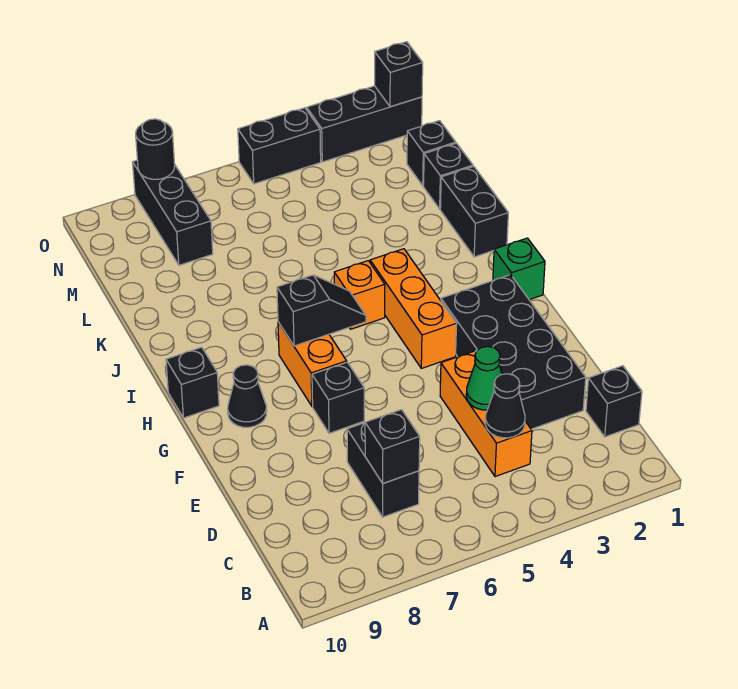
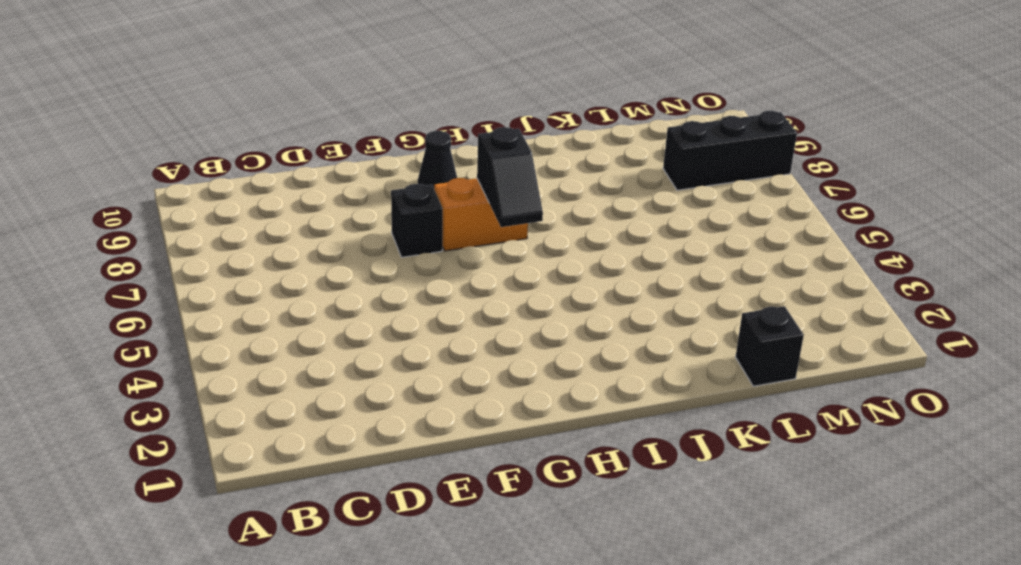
none -> black brick C1 level 1
none -> orange brick C4:E4 level 1
none -> black brick C7:D7 level 1

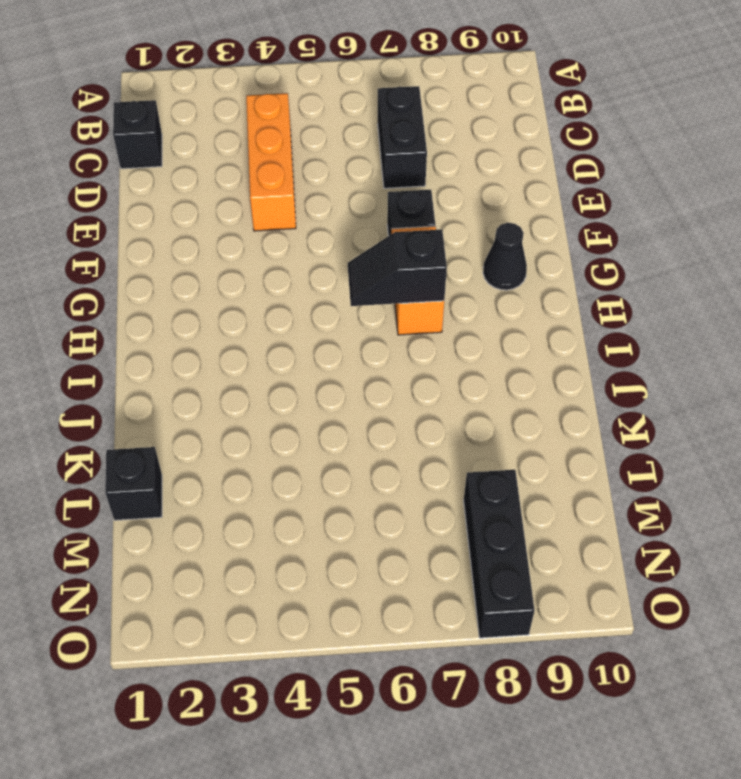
none -> black brick D2:G3 level 1
none -> orange brick G4:I4 level 1
none -> green brick H1 level 1

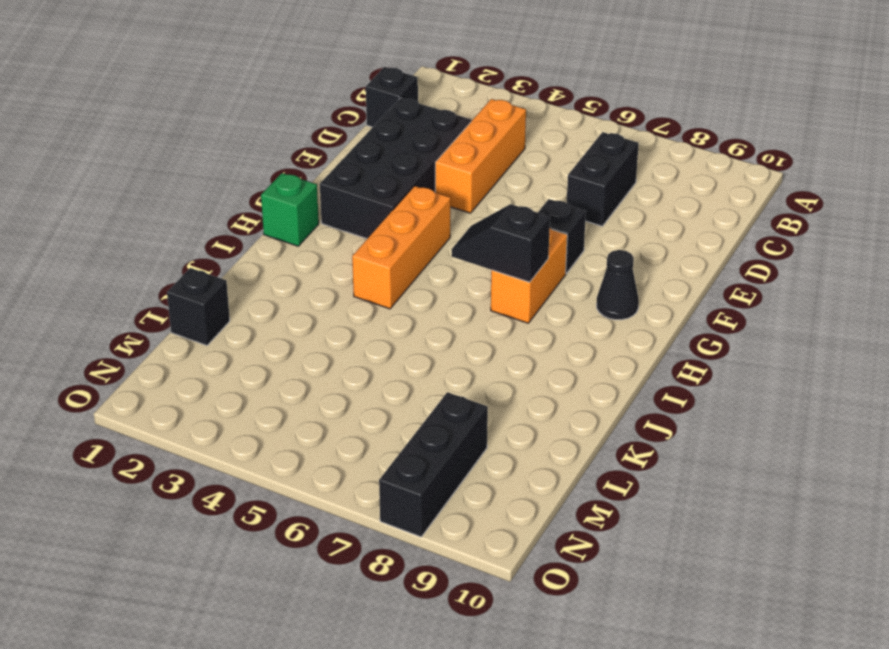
none -> black brick H10 level 1
none -> orange brick I5 level 1
none -> black brick J1:K1 level 1

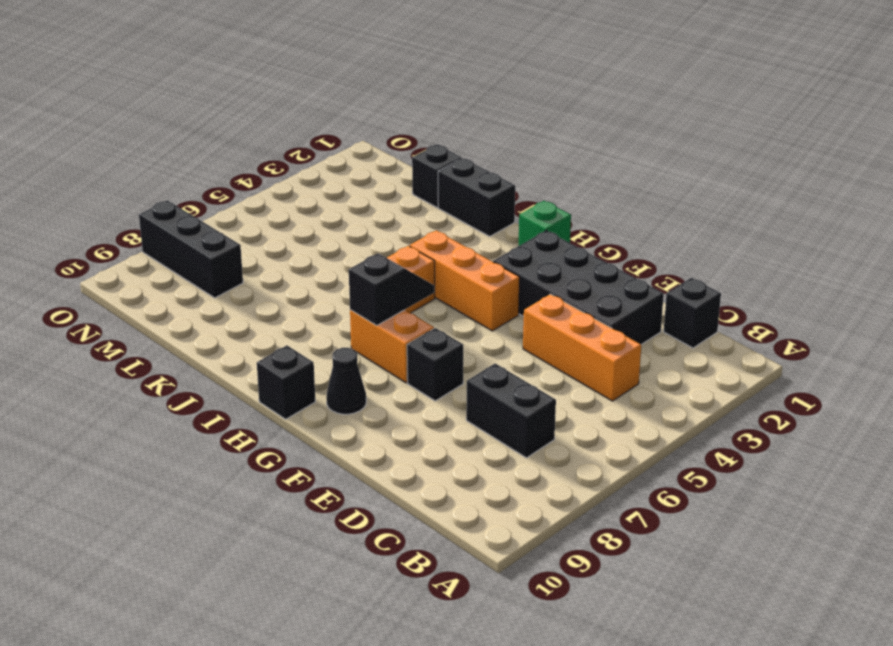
none -> black brick M1 level 1
none -> black brick O1:O3 level 1
none -> black brick O4:O5 level 1

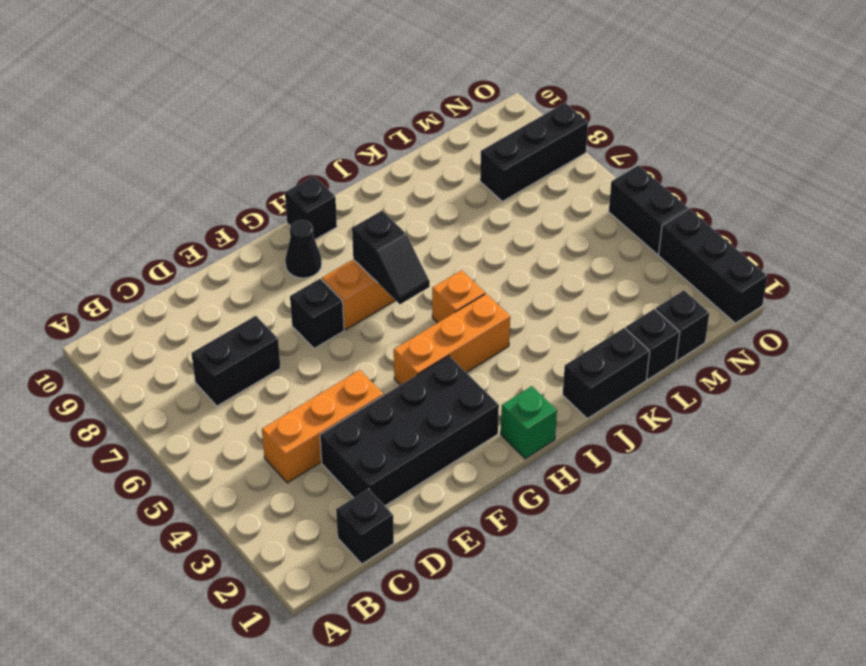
none -> black cone C4 level 2
none -> black brick C7 level 2
none -> green cone D4 level 2

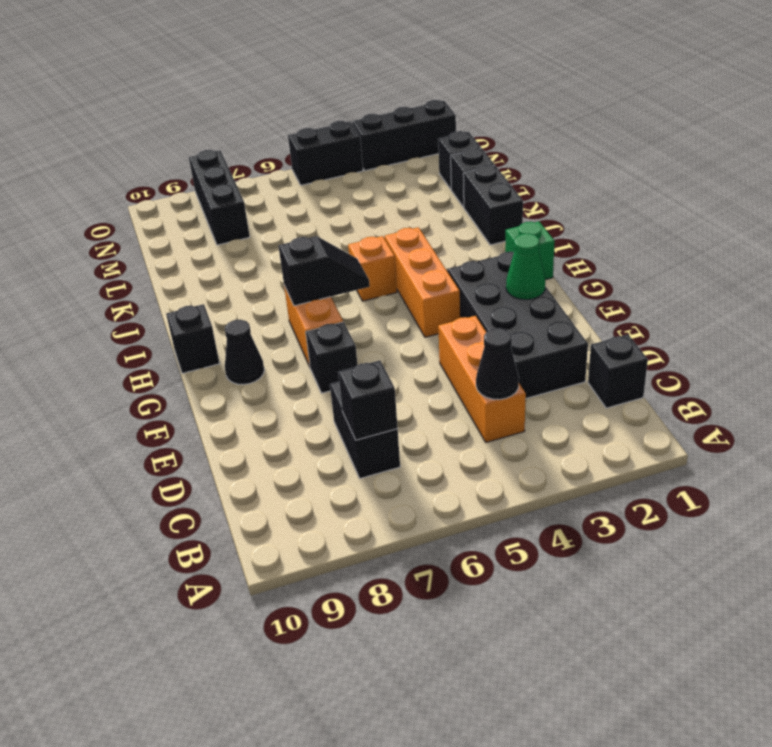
green cone F2 level 2 -> green cone D4 level 2
none -> black brick O1 level 2
none -> black round brick O8 level 2

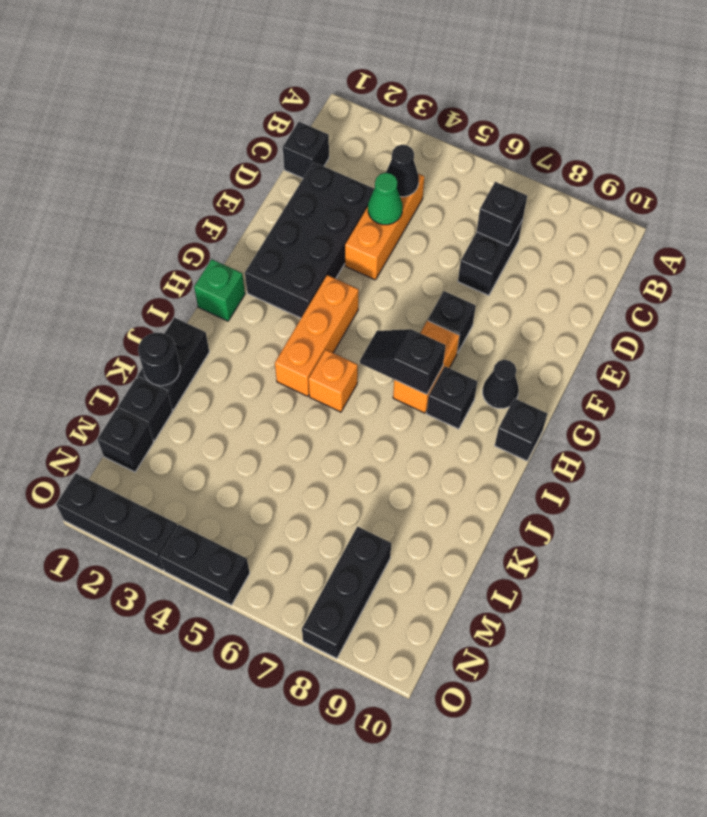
black brick H8 level 1 -> black brick O1 level 2
black round brick K1 level 2 -> black round brick O8 level 2

